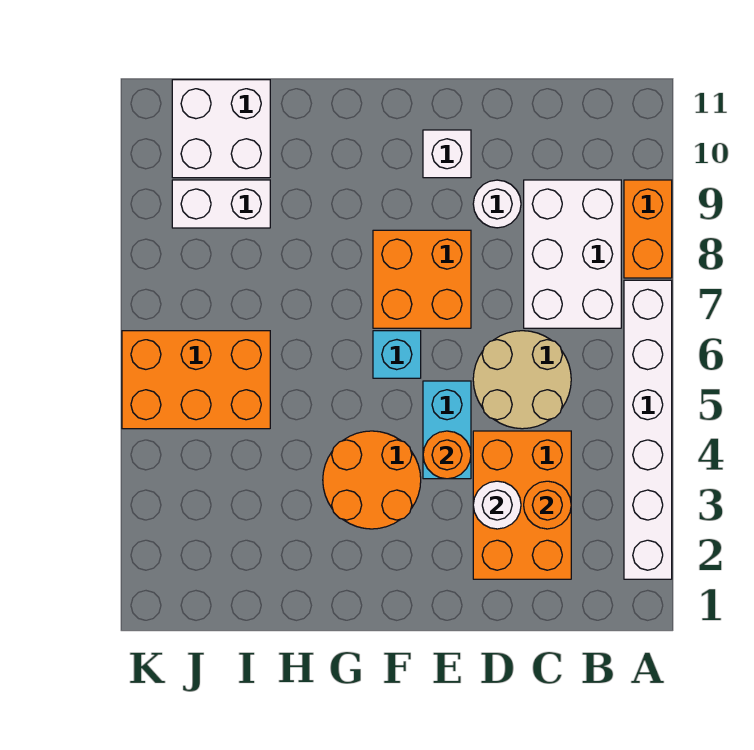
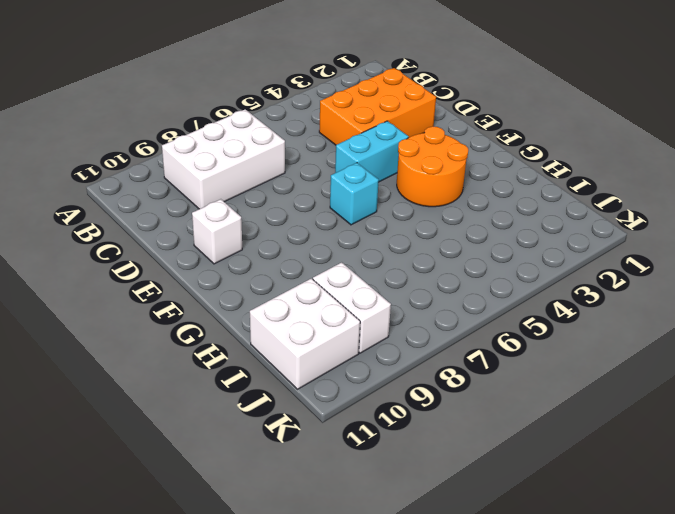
none -> white brick A2:A7 level 1
none -> orange brick A8:A9 level 1
none -> tan round brick C5:D6 level 1

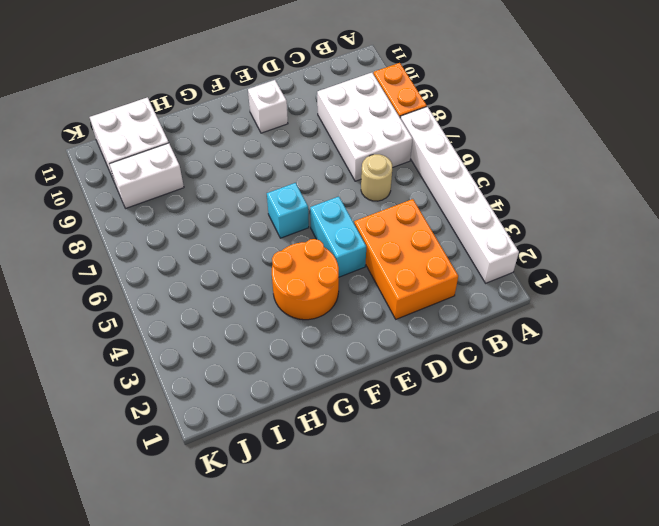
tan round brick C6 level 1 -> tan round brick C5:D6 level 1
none -> white round brick D9 level 1
none -> orange brick E7:F8 level 1
none -> orange brick I5:K6 level 1

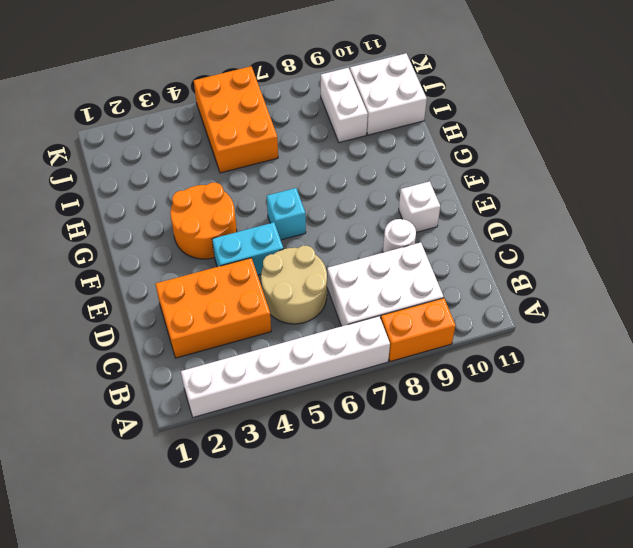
none -> orange brick E7:F8 level 1
none -> orange round brick C3 level 2
none -> white round brick D3 level 2

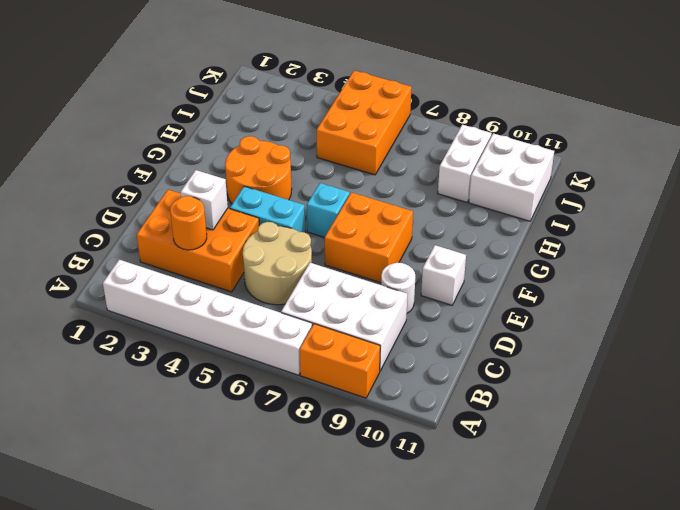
white brick D3 level 2 -> white round brick D3 level 2
none -> orange round brick E4 level 2

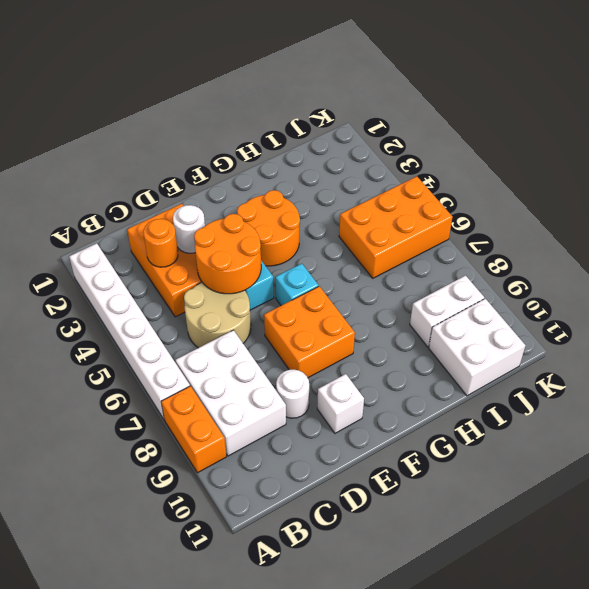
orange round brick D4:E5 level 2 -> orange round brick E4 level 2

